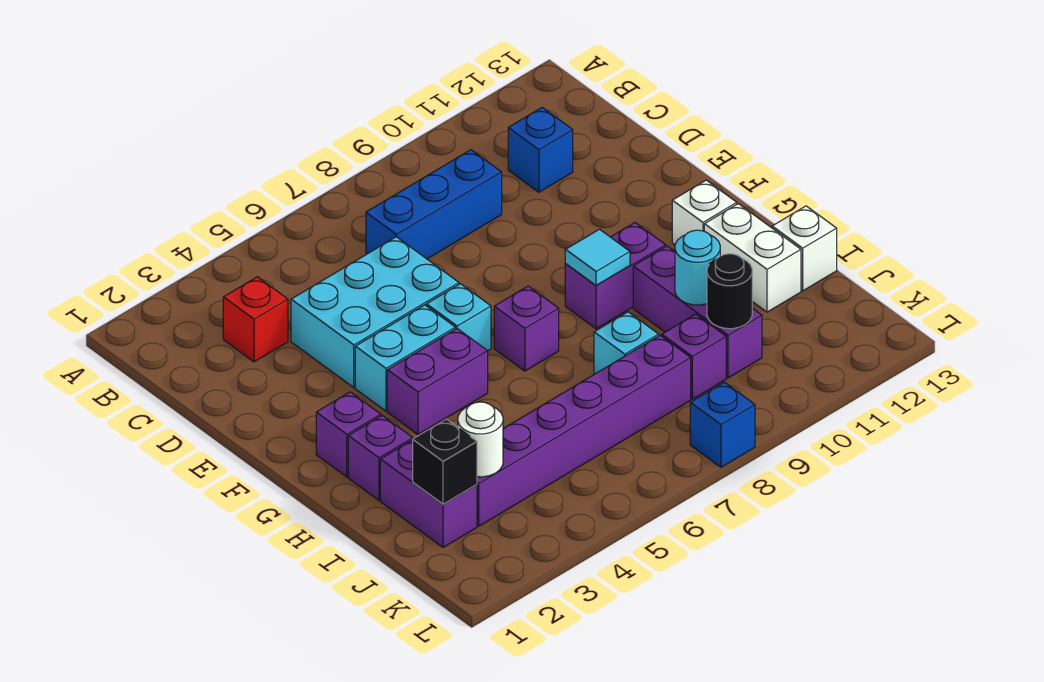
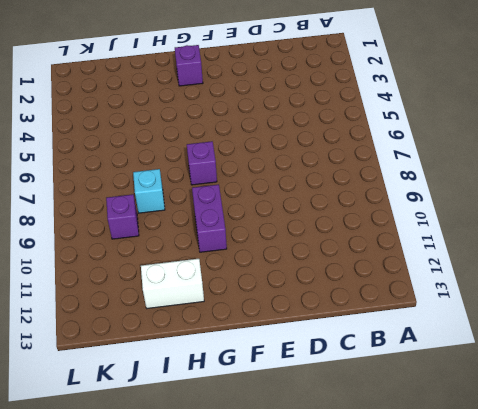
none -> red brick C3 level 1
none -> blue brick C7:C9 level 1
none -> blue brick C11 level 1

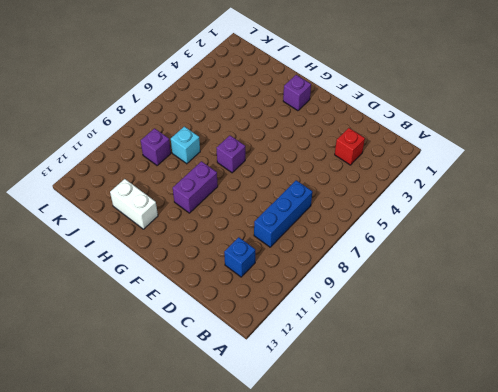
none -> cyan brick D4:E6 level 1
none -> cyan brick F4:F5 level 1
none -> cyan brick F6 level 1

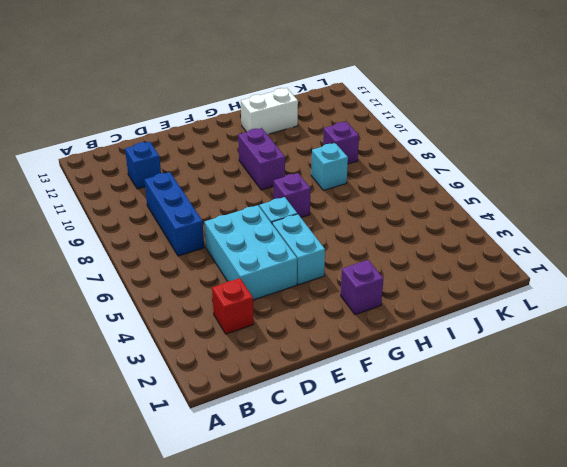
none -> purple brick G4:G5 level 1
none -> white brick G12 level 1
none -> purple brick H2 level 1

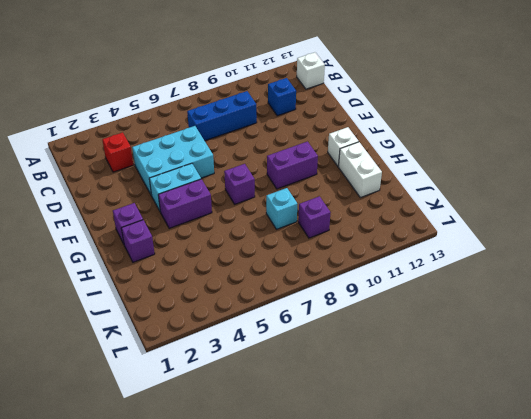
white brick B13 level 1 -> white brick I13 level 1
none -> cyan brick F6 level 1
none -> purple brick H10:J10 level 1
none -> purple brick I2:J2 level 1

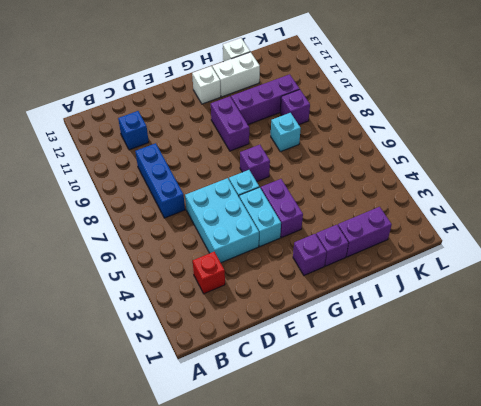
none -> purple brick J3:J8 level 1
none -> blue brick L8 level 1
none -> cyan tile G9 level 2

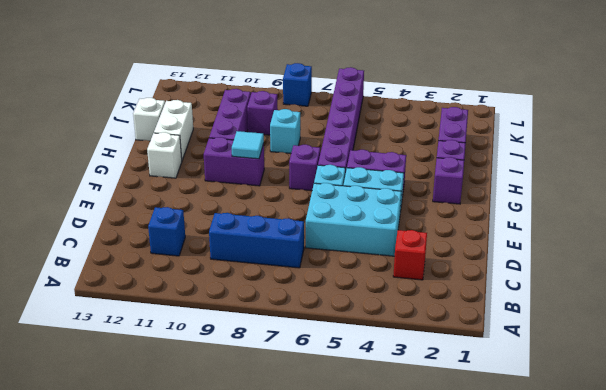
purple brick G6:L6 level 1 -> purple brick J3:J8 level 1
none -> cyan round brick I10 level 2
none -> black brick J2 level 2
none -> white round brick J3 level 2

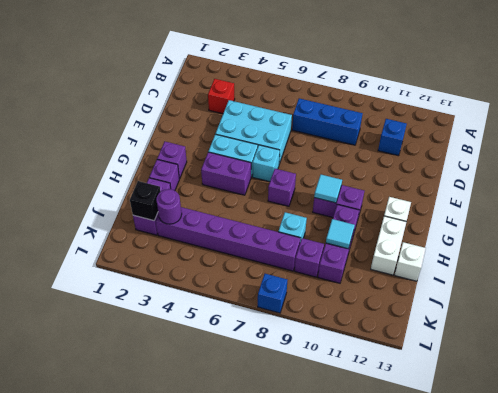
cyan tile I10 level 2 -> cyan round brick I10 level 2
purple round brick J3 level 2 -> white round brick J3 level 2
none -> black round brick J10 level 2

